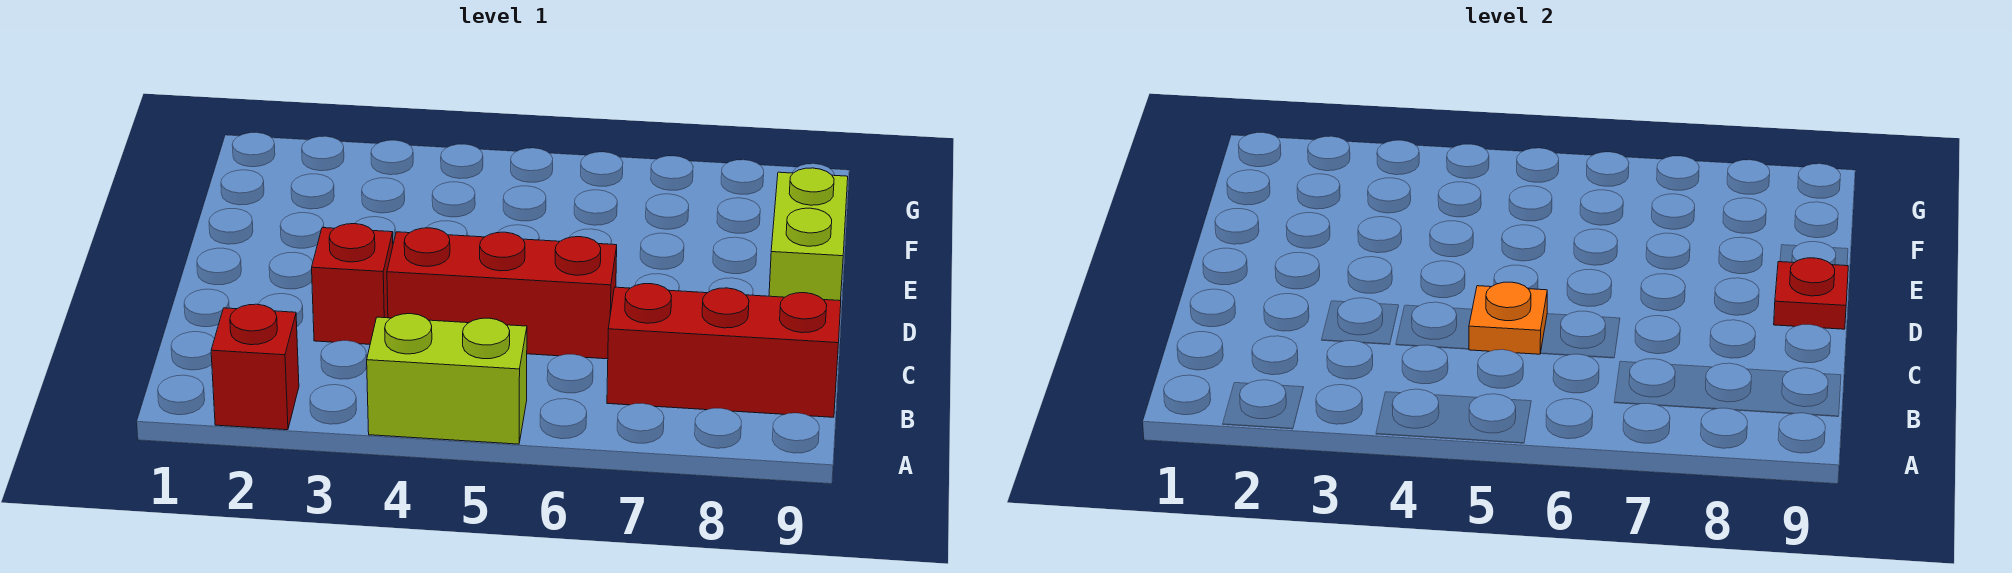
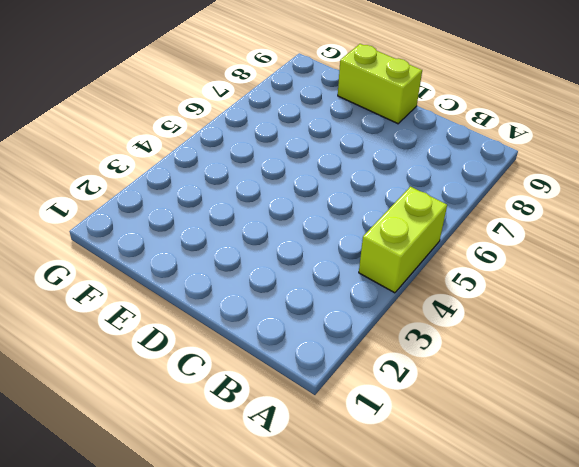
none -> red brick A2 level 1
none -> red brick B7:B9 level 1

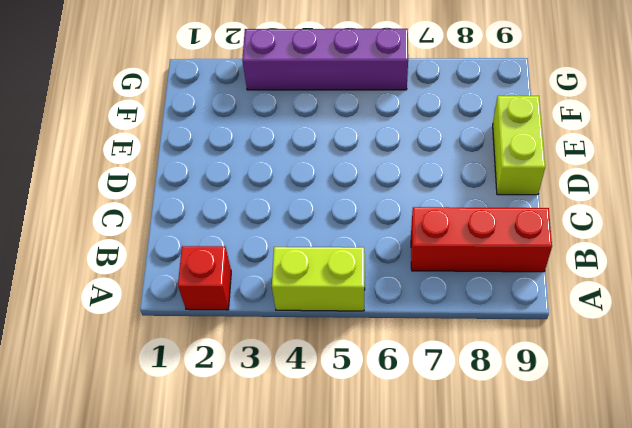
purple brick G3:G6 level 1 -> none
none -> red brick C3 level 1
none -> red brick C4:C6 level 1

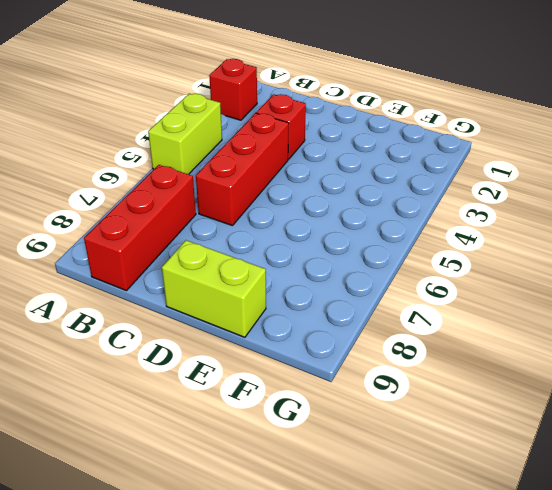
none -> orange plate C5 level 2
none -> red plate D9 level 2

